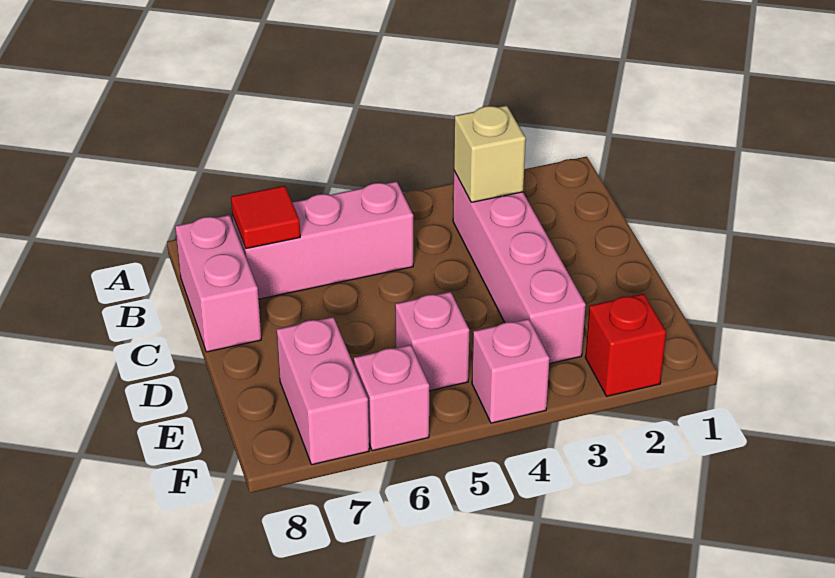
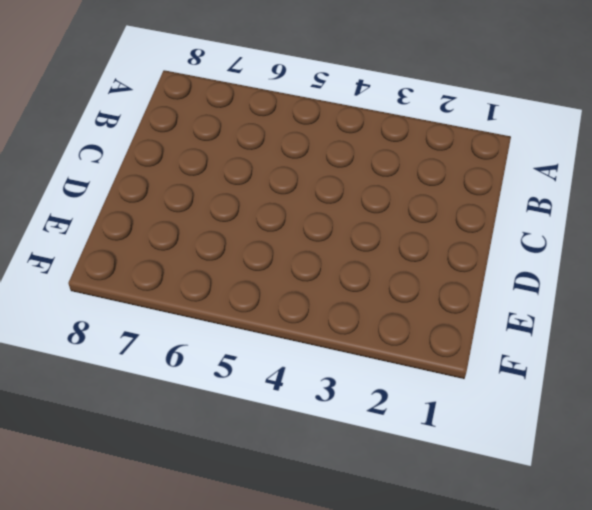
none -> pink brick B3:E3 level 1
none -> pink brick B5:B7 level 1

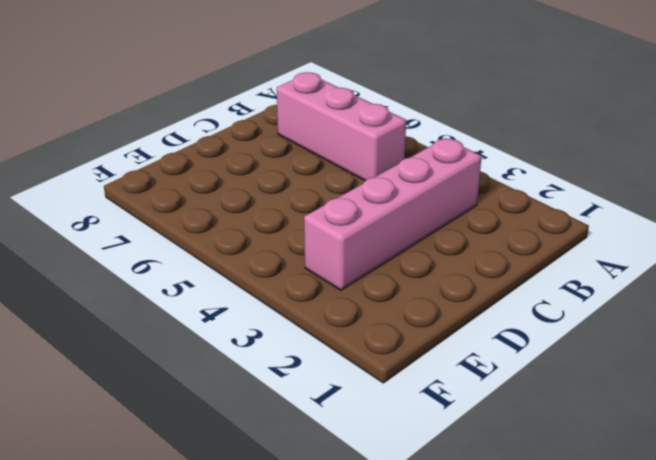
none -> pink brick B8:C8 level 1
none -> pink brick E5 level 1

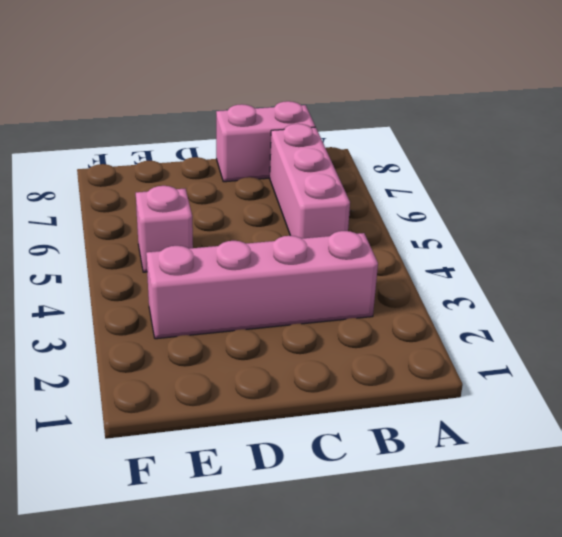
none -> pink brick E7:F7 level 1
none -> red brick F2 level 1

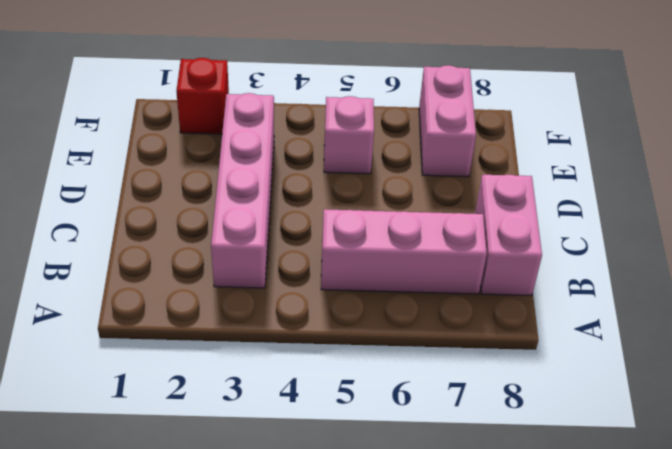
none -> pink brick F4 level 1
none -> pink brick F6 level 1

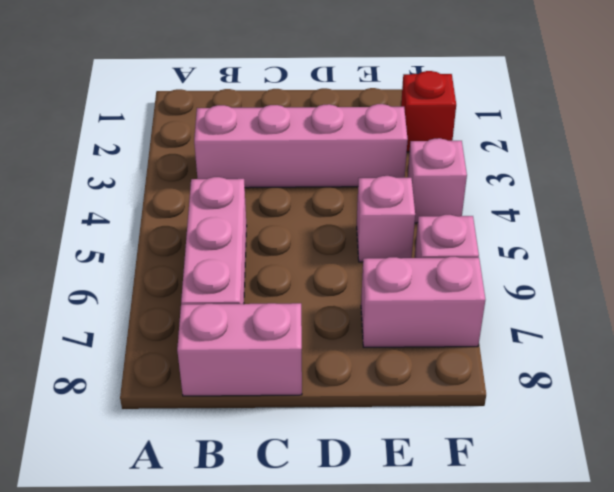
none -> tan brick B3 level 2
none -> red tile B7 level 2

